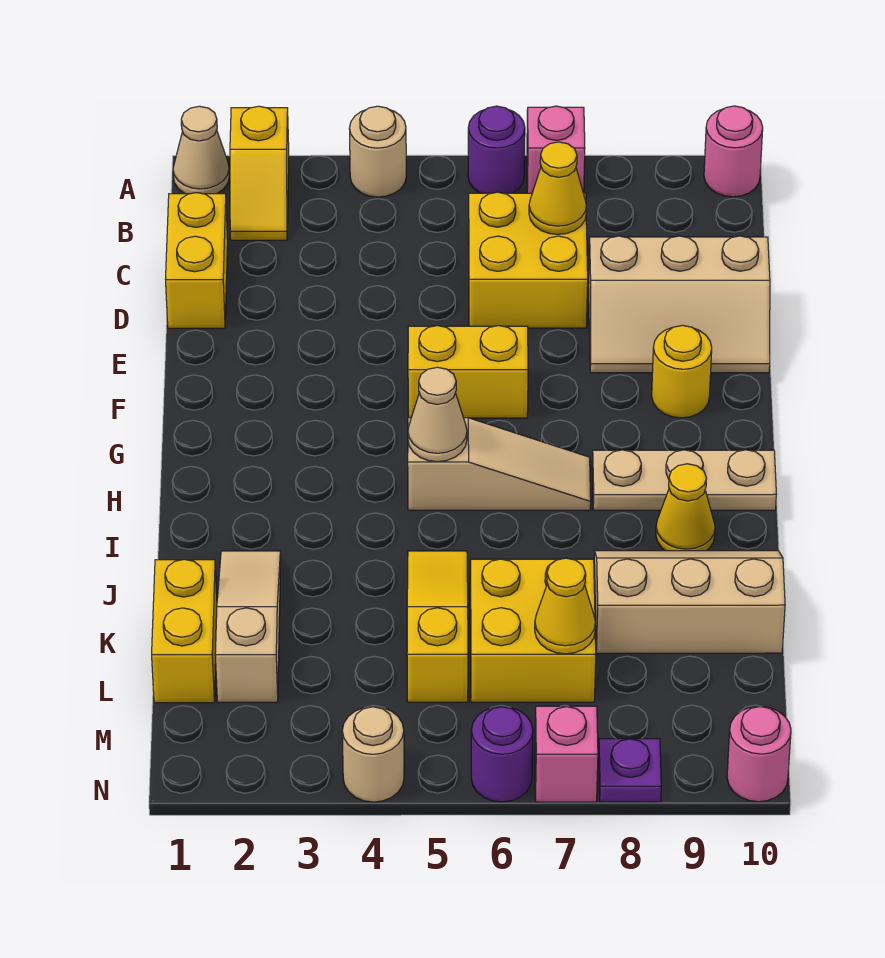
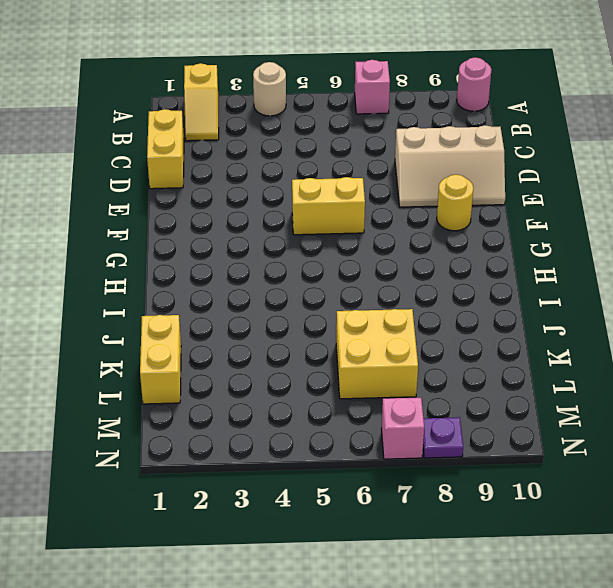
none -> tan cone A1 level 1
none -> purple round brick A6 level 1
none -> yellow brick C6:D7 level 1

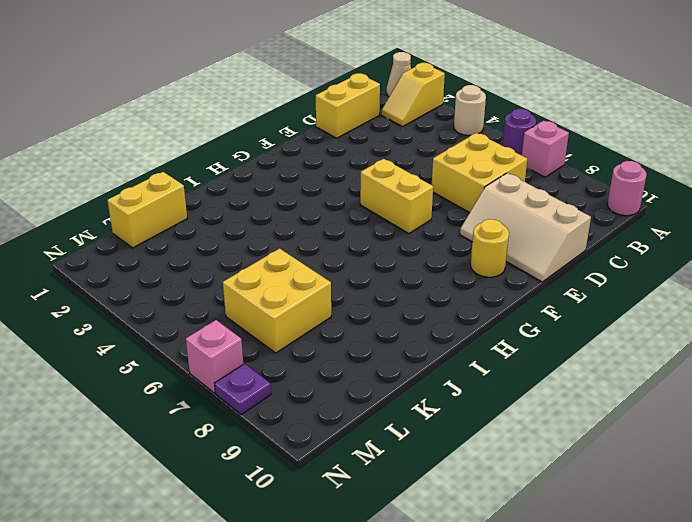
none -> tan slope H5:H7 level 1 top 5
none -> tan plate H8:H10 level 1
none -> yellow cone I9 level 1

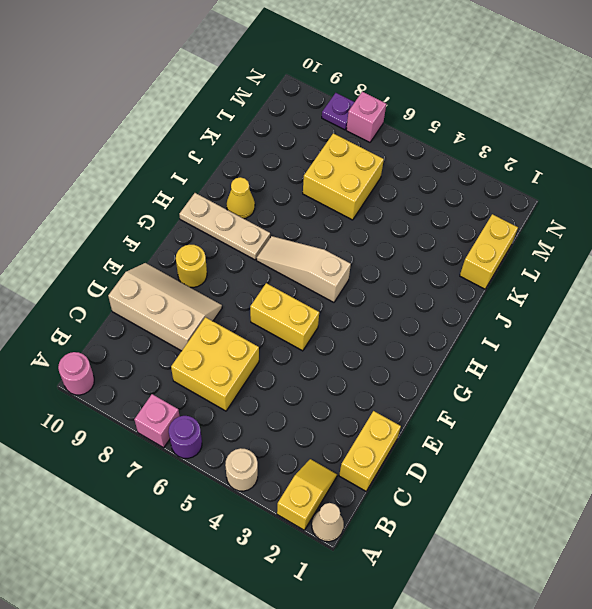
none -> tan slope J2:L2 level 1 top L
none -> yellow slope J5:L5 level 1 top L
none -> tan slope J8:K10 level 1 top K

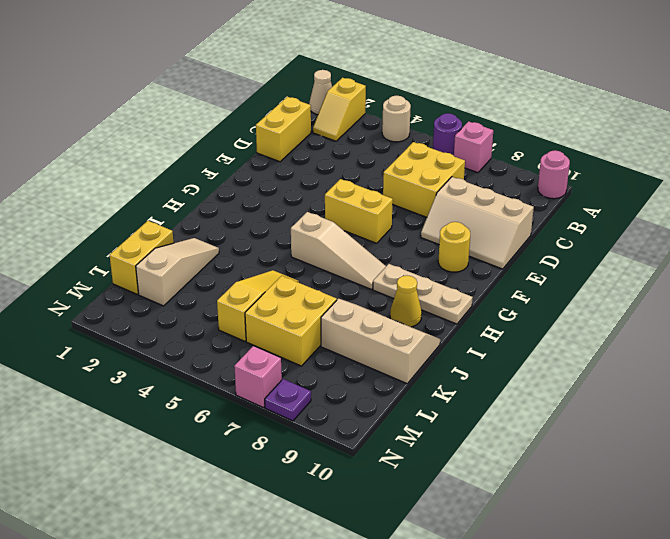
none -> tan round brick N4 level 1
none -> purple round brick N6 level 1
none -> pink round brick N10 level 1

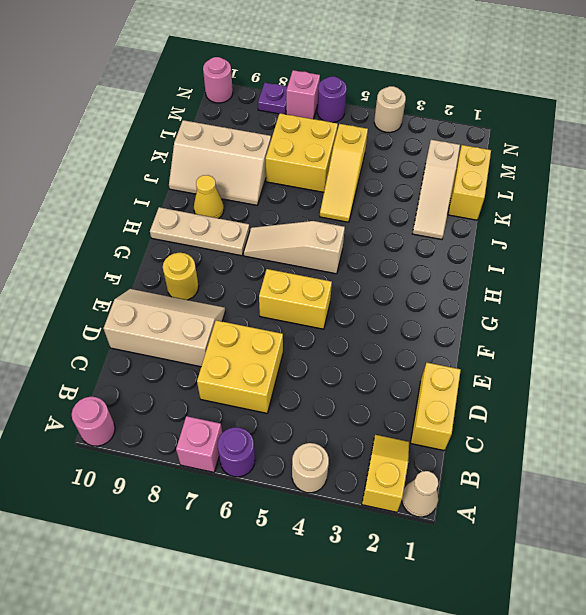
none -> yellow cone C7 level 2
none -> tan cone H5 level 2
none -> yellow cone L7 level 2

